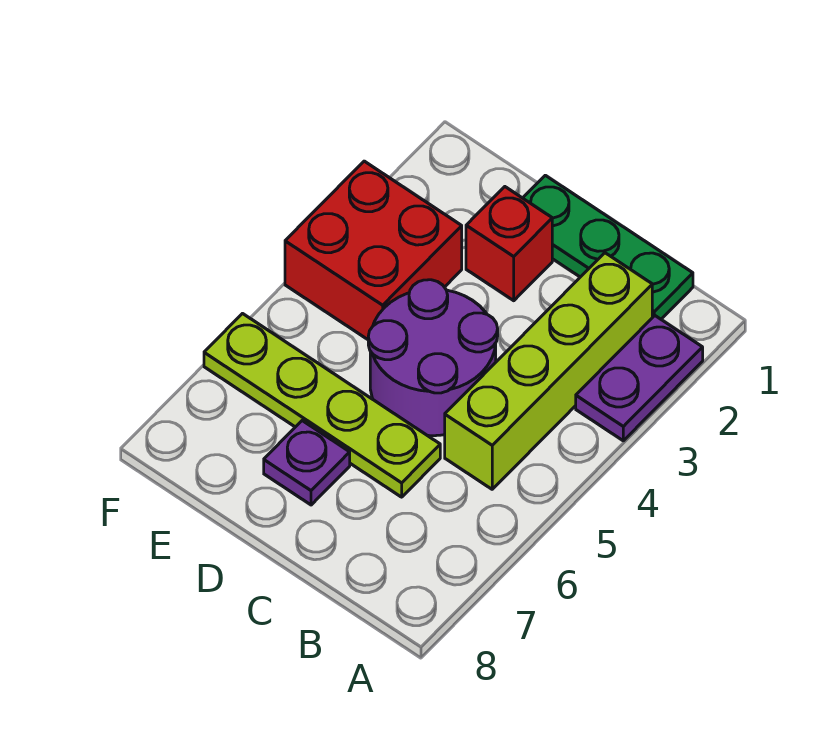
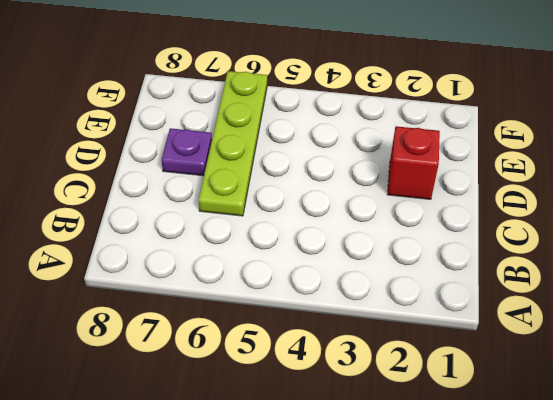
none -> purple plate A2:A3 level 1
none -> green plate B1:D1 level 1

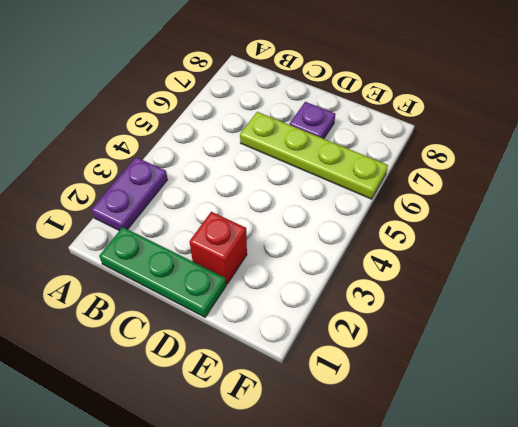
none -> lime brick B2:B5 level 1
none -> purple round brick C4:D5 level 1

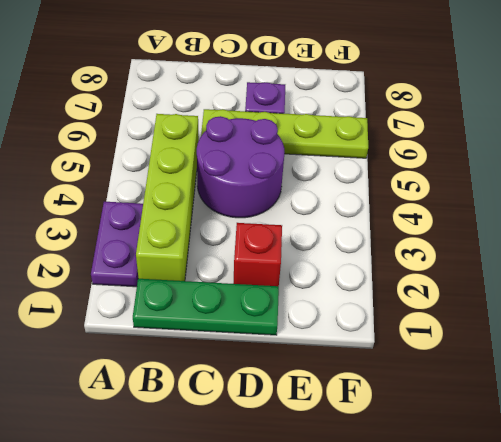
none -> red brick E3:F4 level 1

